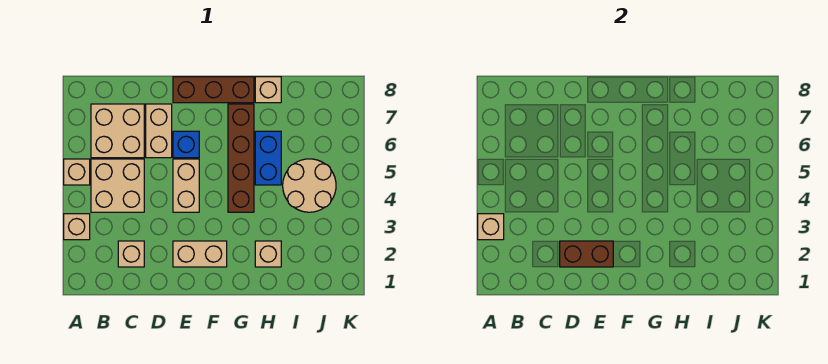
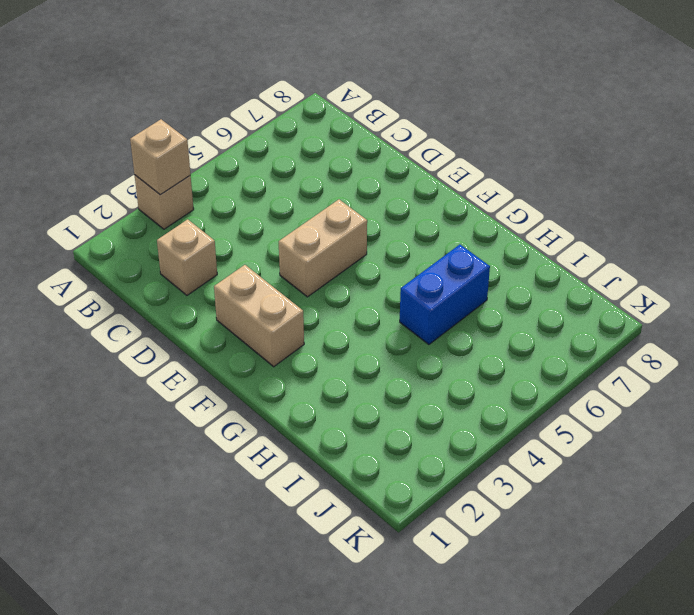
none -> tan brick A5 level 1
none -> tan brick B4:C5 level 1
none -> tan brick B6:C7 level 1

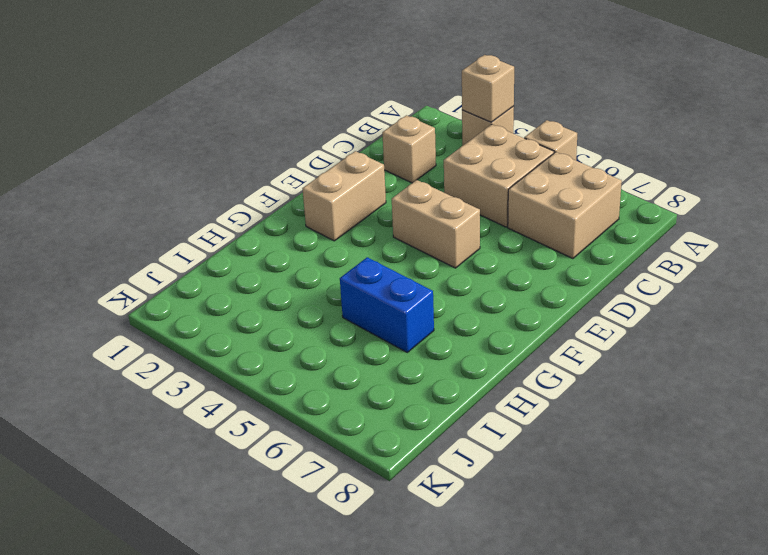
none -> tan brick D6:D7 level 1
none -> blue brick E6 level 1
none -> brown brick E8:G8 level 1

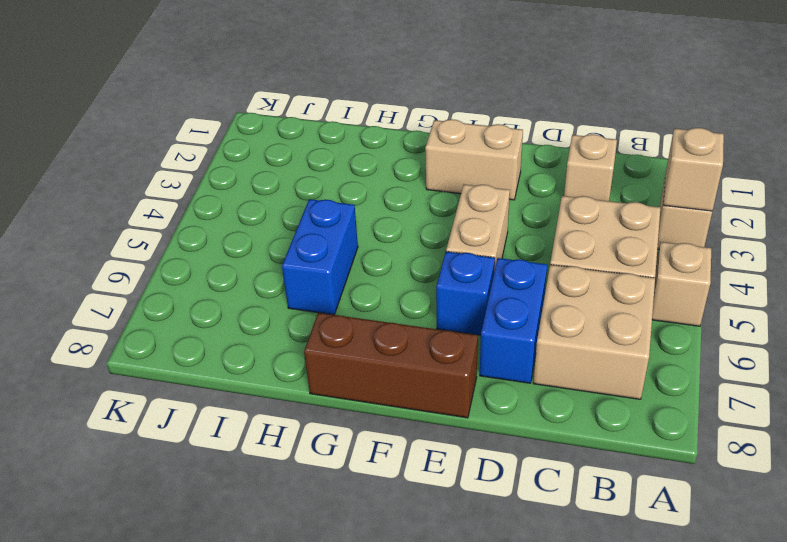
blue brick D6:D7 level 1 -> tan brick D6:D7 level 1
none -> brown brick G4:G7 level 1
none -> tan brick H2 level 1
none -> tan brick H8 level 1

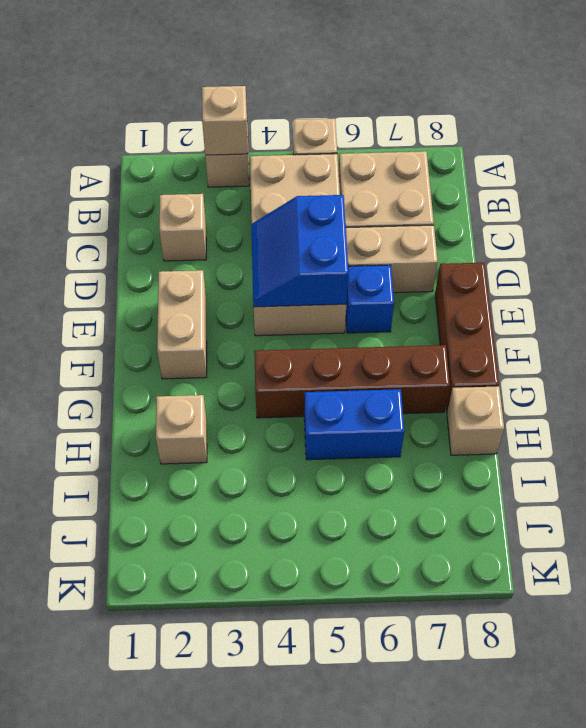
blue slope D4:E5 level 2 top 5 -> none
none -> tan round brick I4:J5 level 1
none -> brown brick D2:E2 level 2

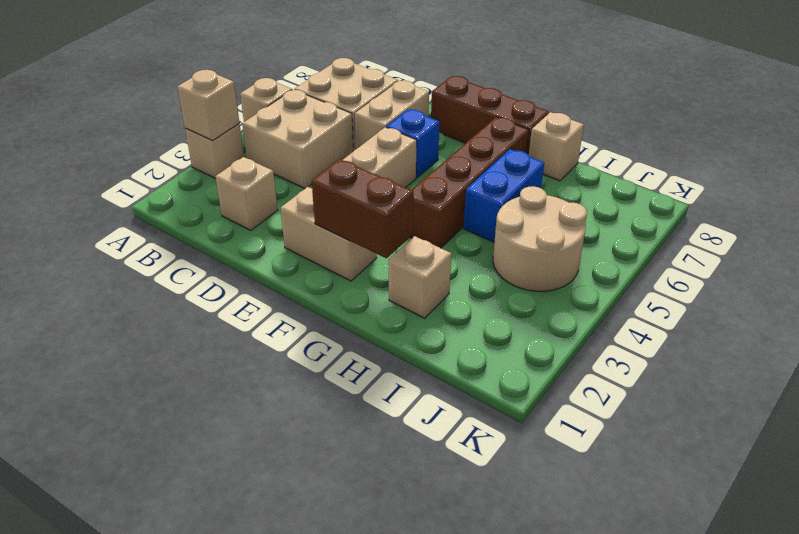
brown brick F2:G2 level 2 -> brown brick D2:E2 level 2

